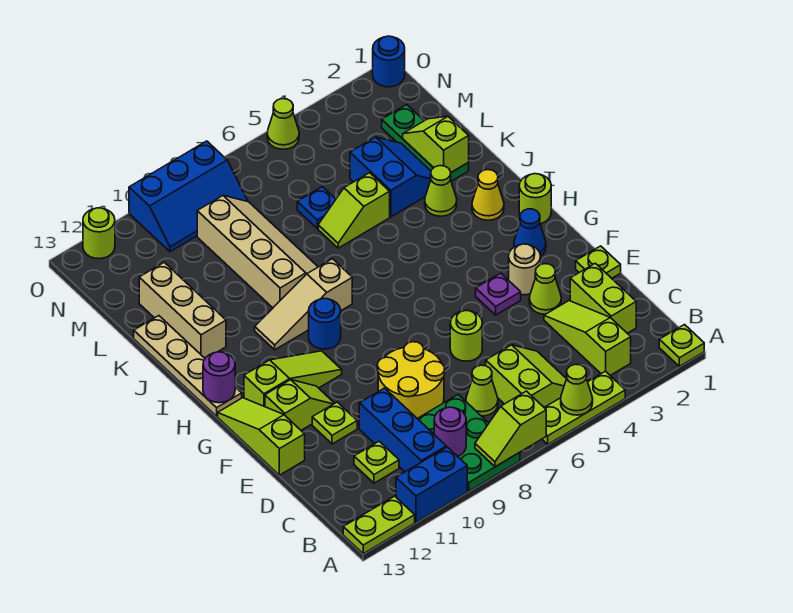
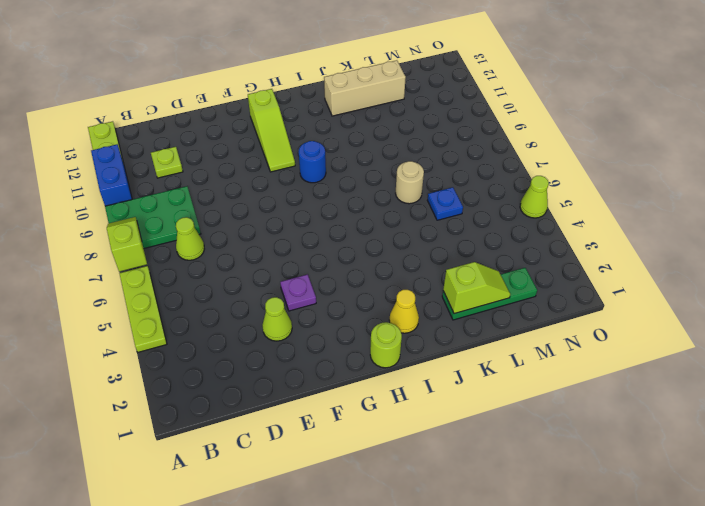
tan round brick K7 level 1 -> tan round brick F3 level 1
none -> lime plate A1 level 1
none -> lime slope B3:D3 level 1 top B
none -> lime slope B5:C6 level 1 top 6
none -> blue brick B10:D10 level 1

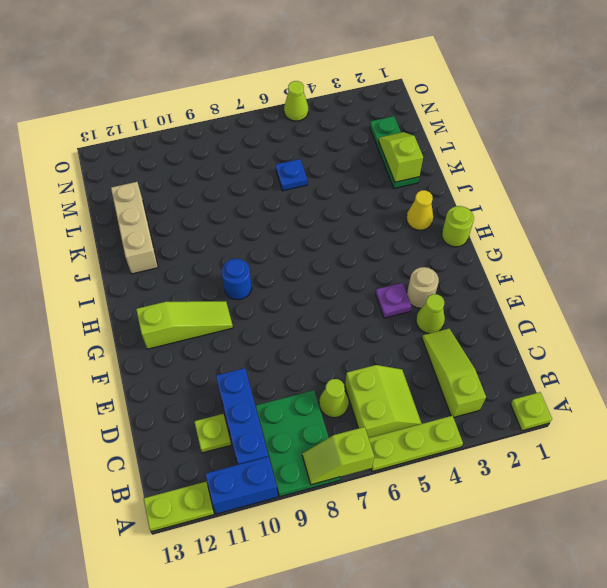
none -> lime brick C2:D2 level 1
none -> yellow round brick D8:E9 level 1
none -> lime plate E1 level 1
none -> lime round brick E6 level 1

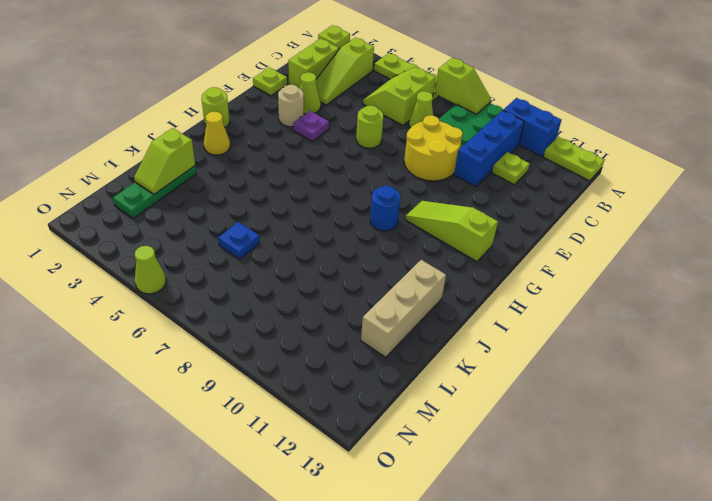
none -> lime plate E11 level 1
none -> lime slope E13:G13 level 1 top E
none -> lime slope F11:F12 level 1 top 12
none -> blue cone G2 level 1

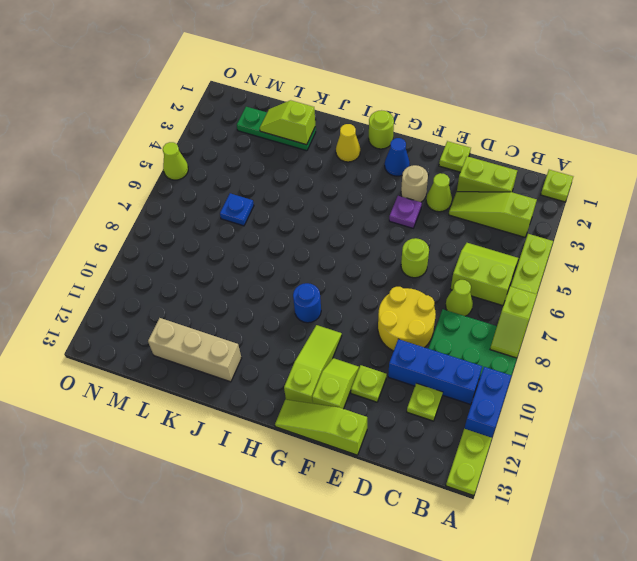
none -> tan plate H13:K13 level 1
none -> tan slope I8:I10 level 1 top 8
none -> lime cone J3 level 1
none -> tan slope J8:M9 level 1 top 9

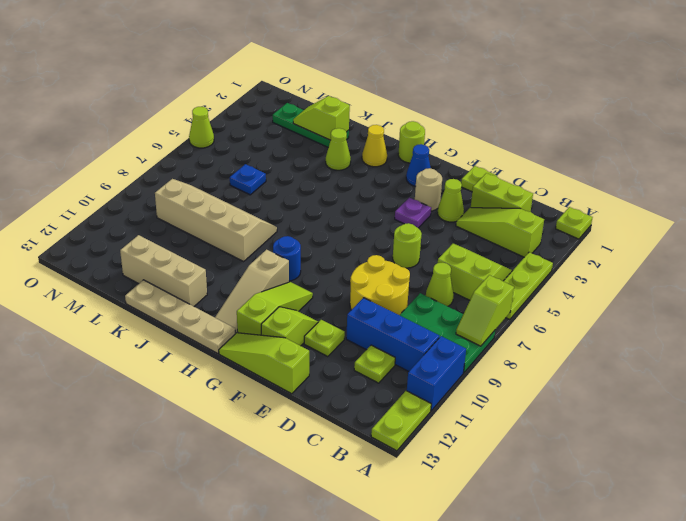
tan slope H10:H12 level 1 top 10 -> tan slope I8:I10 level 1 top 8
none -> blue slope K3:L4 level 1 top 4
none -> lime slope K5:K6 level 1 top 5
none -> blue slope N8:O10 level 1 top O
none -> blue round brick O1 level 1

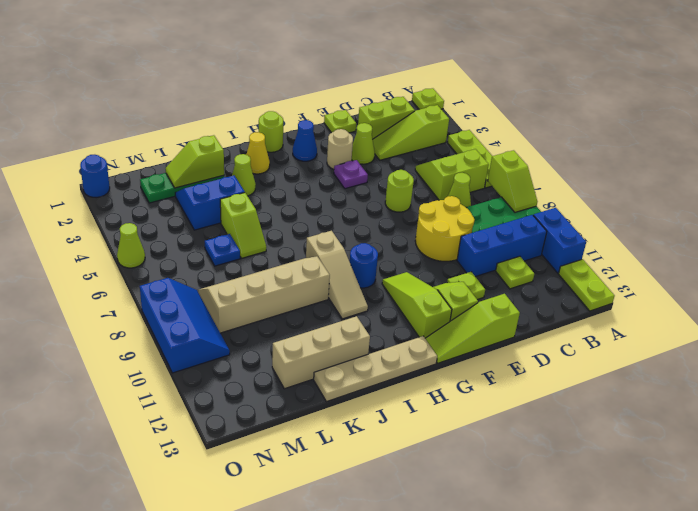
none -> lime round brick O12 level 1
none -> lime cone A5 level 2
none -> purple round brick B9 level 2
none -> purple round brick H13 level 2

